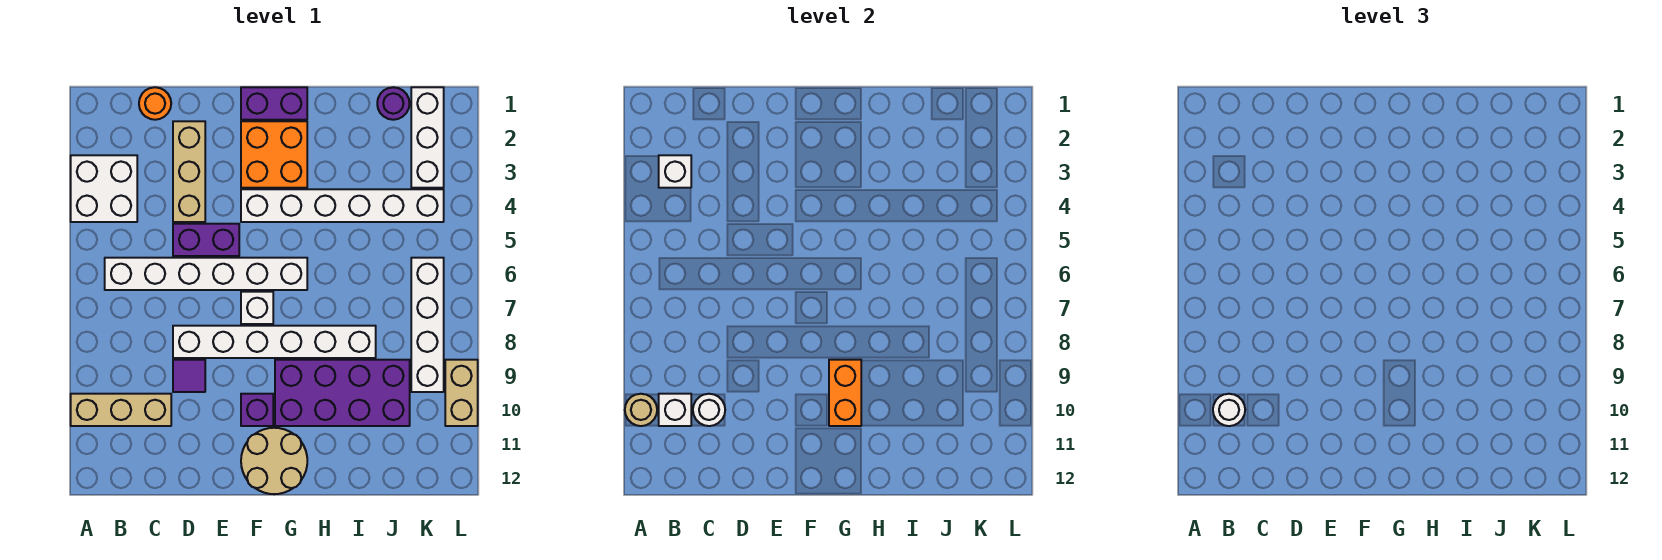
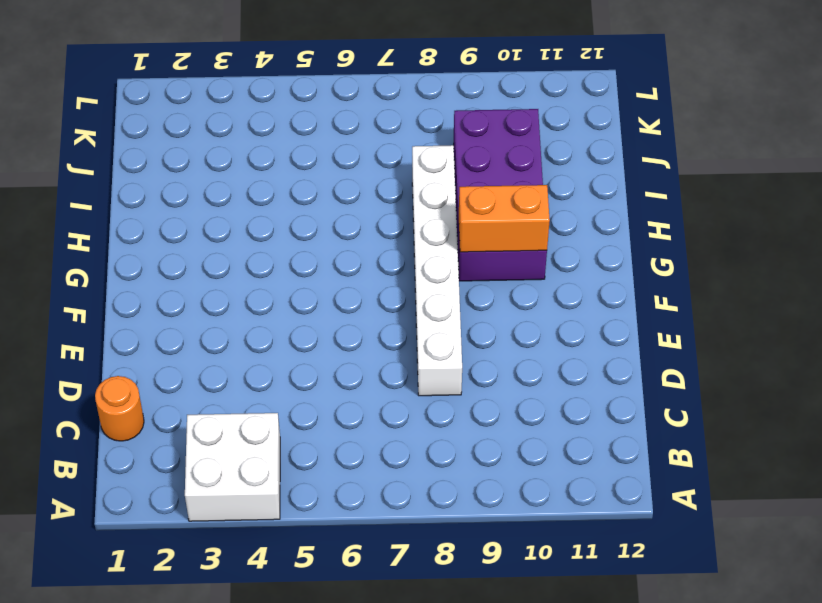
none -> tan brick A10:C10 level 1
none -> white brick B6:G6 level 1
none -> tan brick D2:D4 level 1

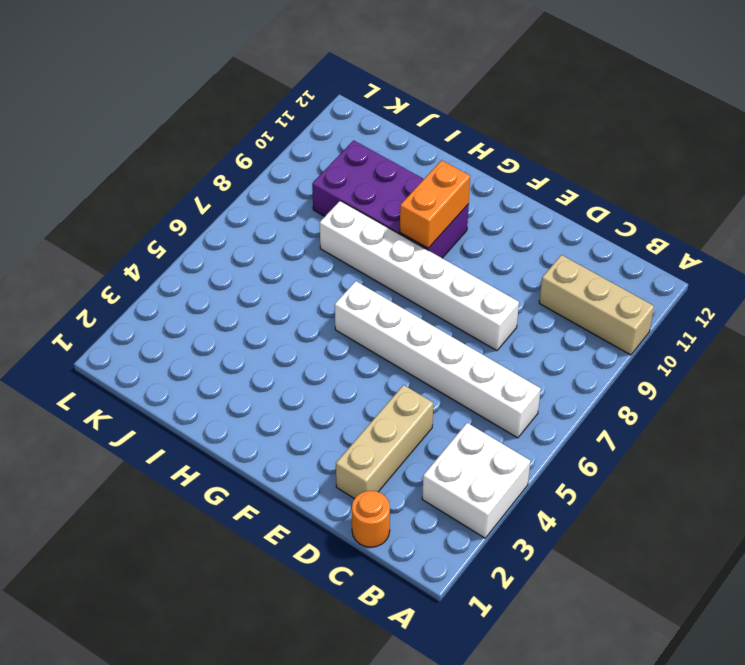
none -> purple brick D5:E5 level 1
none -> purple tile D9 level 1
none -> purple brick F1:G1 level 1

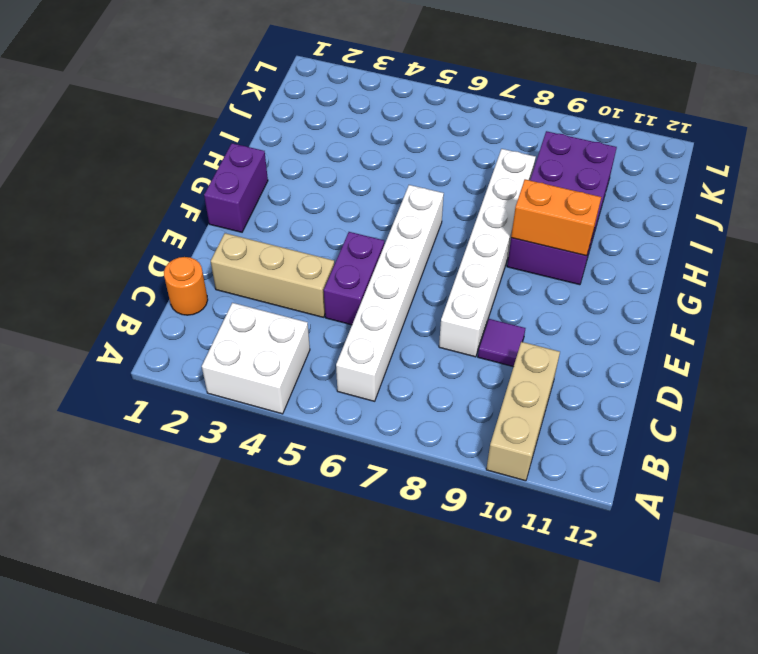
none -> orange brick F2:G3 level 1
none -> white brick F4:K4 level 1
none -> white brick F7 level 1

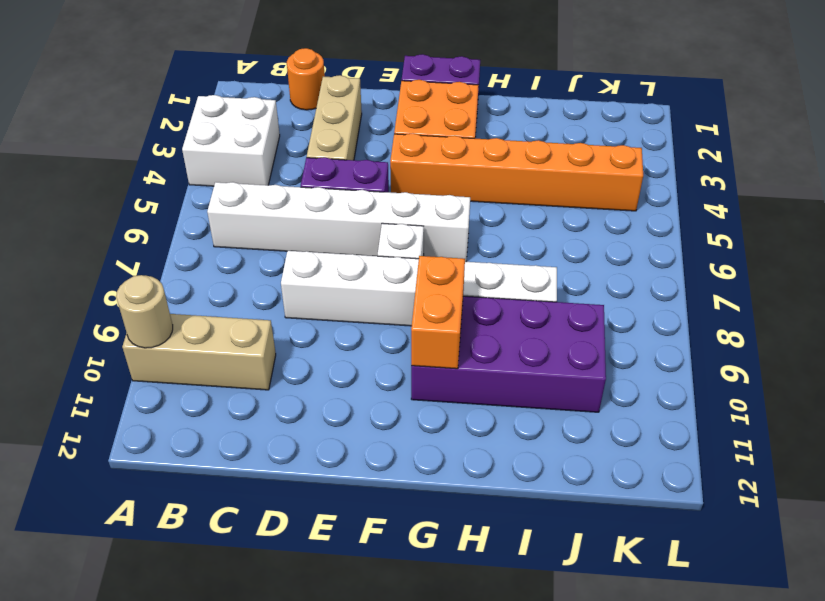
orange brick F4:K4 level 1 -> white brick F4:K4 level 1
none -> purple tile D9 level 1
none -> purple brick F10 level 1
none -> tan round brick F11:G12 level 1

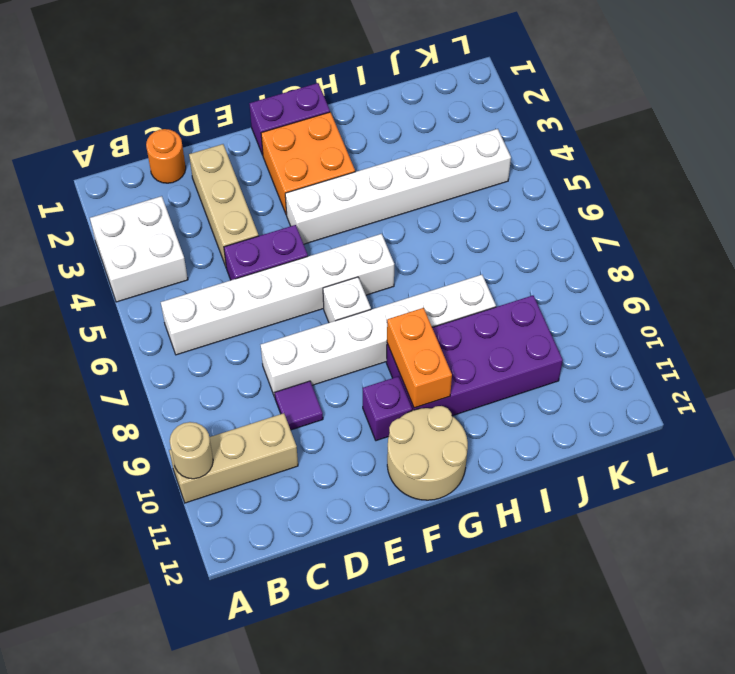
none -> purple round brick J1 level 1
none -> white brick K1:K3 level 1
none -> white brick K6:K9 level 1

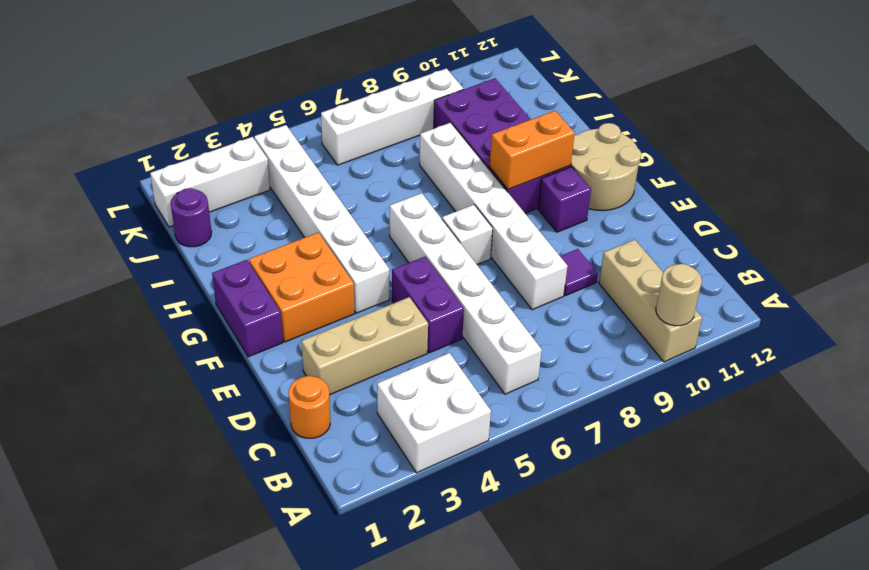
none -> tan brick L9:L10 level 1
none -> white brick B3 level 2
none -> white brick B10 level 2

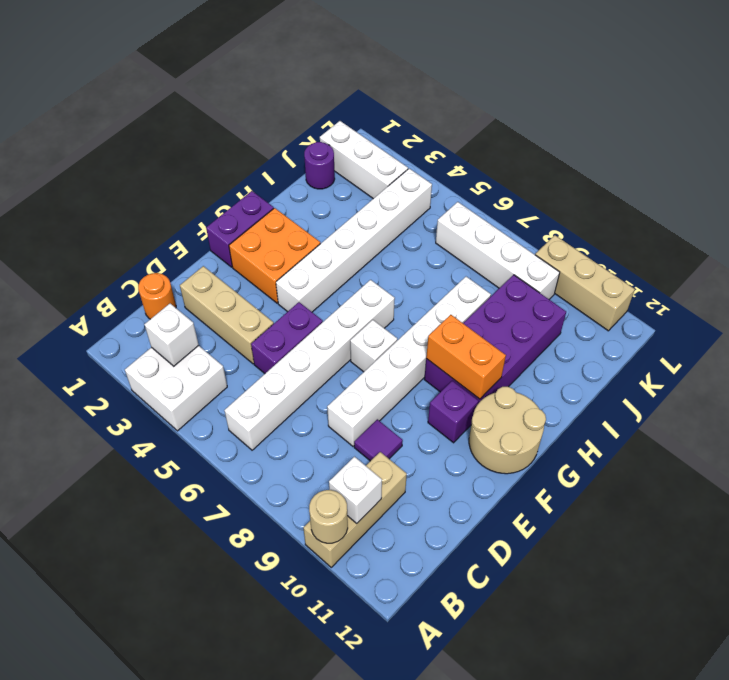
tan brick L9:L11 level 1 -> tan brick L9:L10 level 1
none -> white round brick C10 level 2
none -> white round brick B10 level 3

